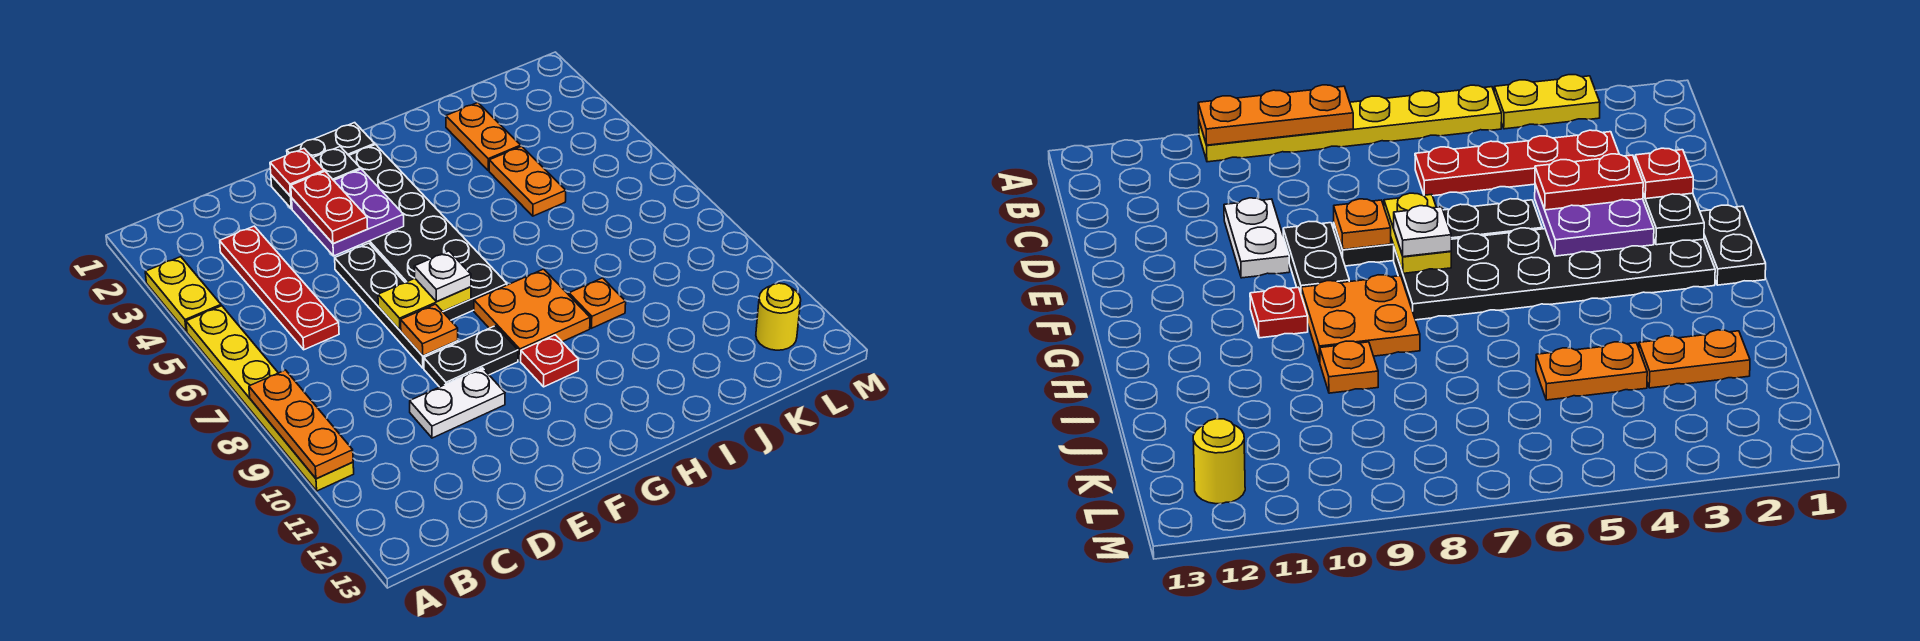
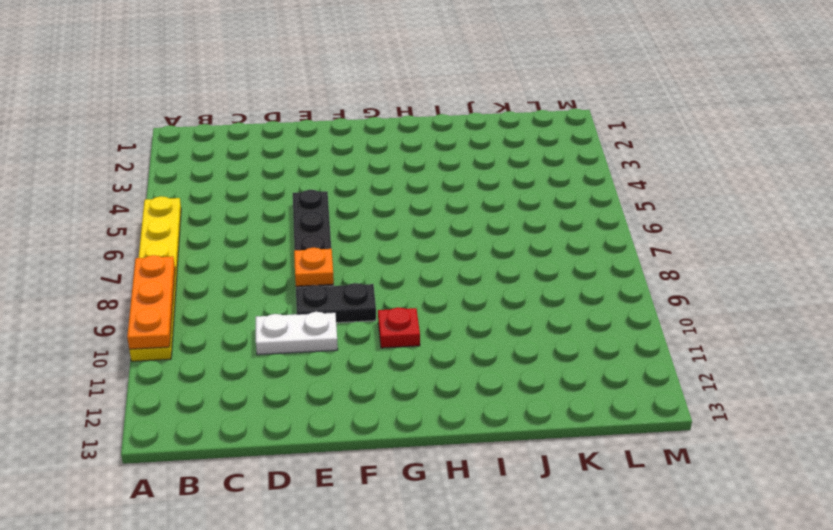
none -> yellow plate A3:A4 level 1
none -> red plate C3:C6 level 1
none -> black plate F1:G1 level 1

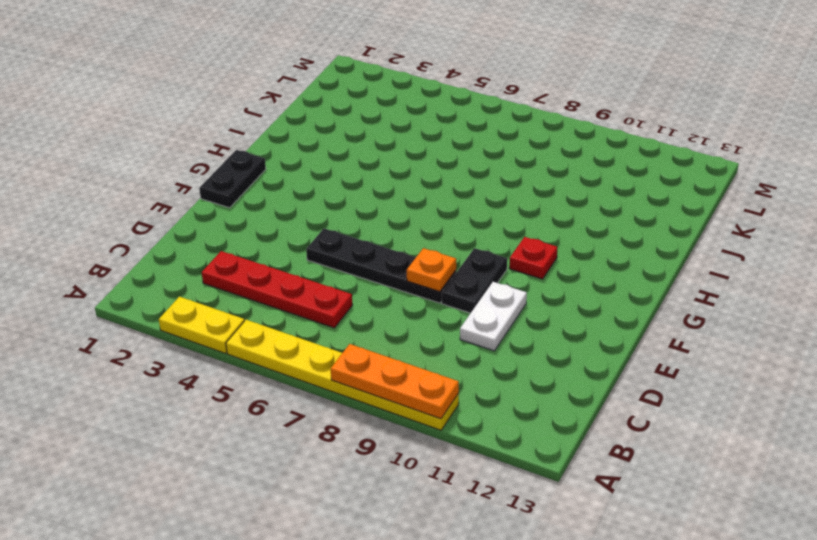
none -> black plate F2:G7 level 1
none -> orange plate G8:H9 level 1
none -> orange plate I9 level 1

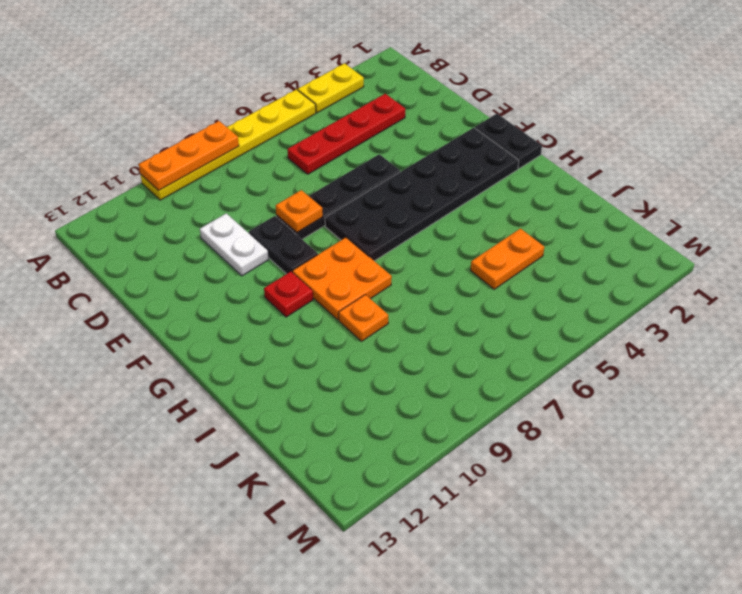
none -> orange plate J2:J3 level 1
none -> yellow round brick L12 level 1
none -> black plate E2:F2 level 2

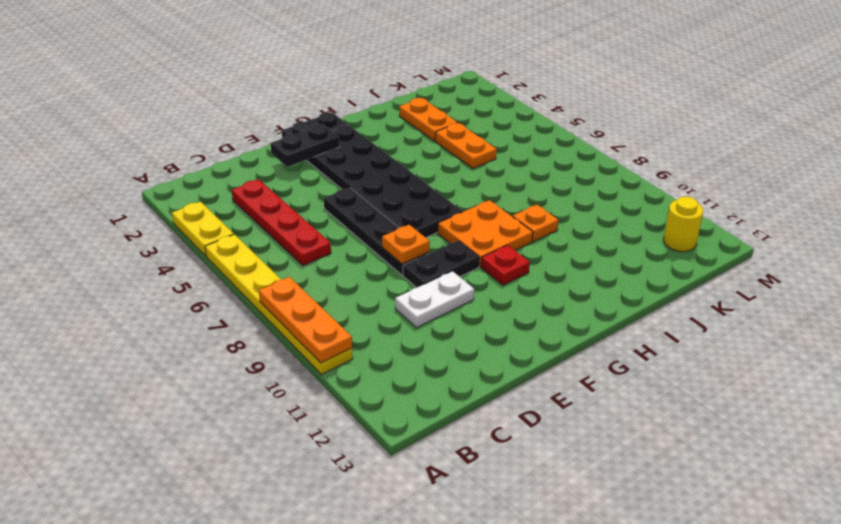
none -> purple plate E3:F4 level 2
none -> yellow plate E7:F7 level 2
none -> red plate E2 level 3

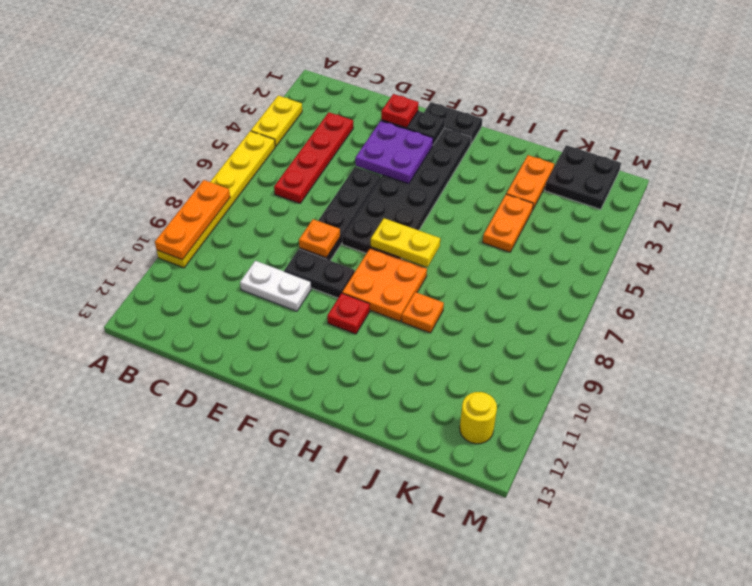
yellow plate G7:H7 level 2 -> yellow plate E7:F7 level 2
black plate K1:L2 level 1 -> none
none -> red plate E3:E4 level 3
none -> white plate F7 level 3

